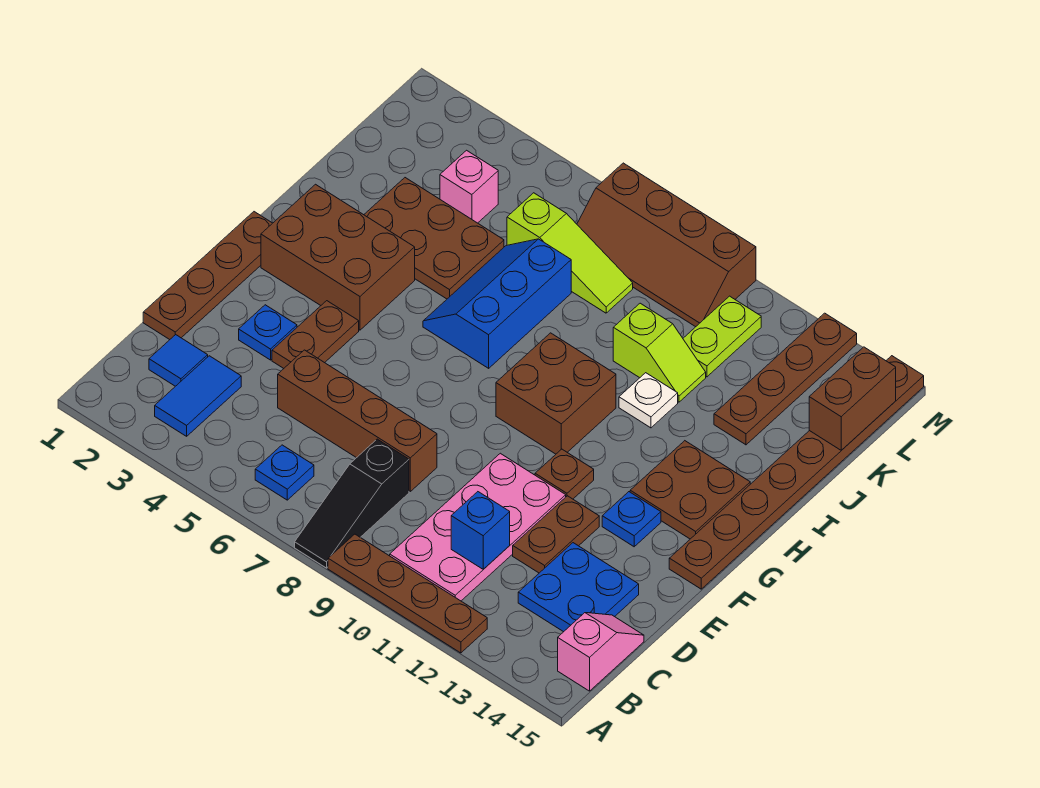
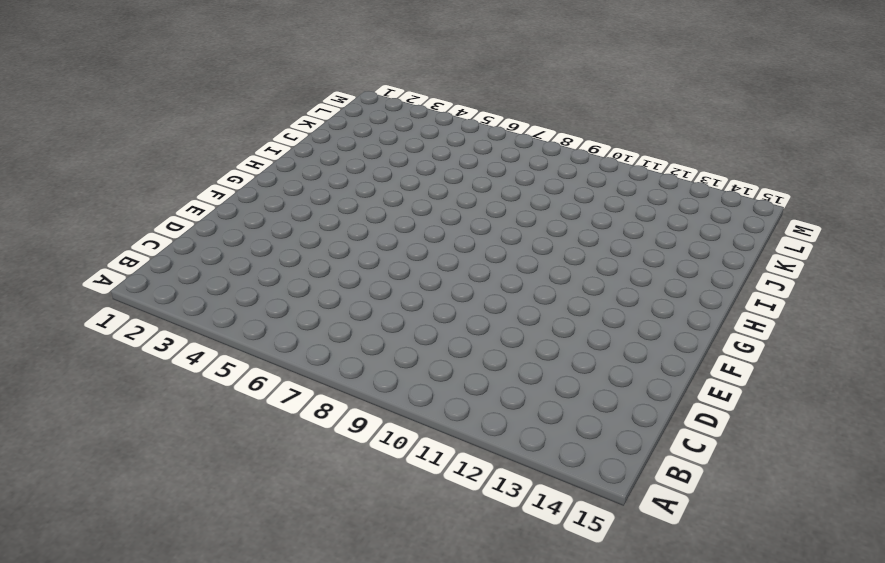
none -> black slope A8:C8 level 1 top C
none -> brown plate A9:A12 level 1
none -> blue tile B3:C3 level 1
none -> blue plate B6 level 1

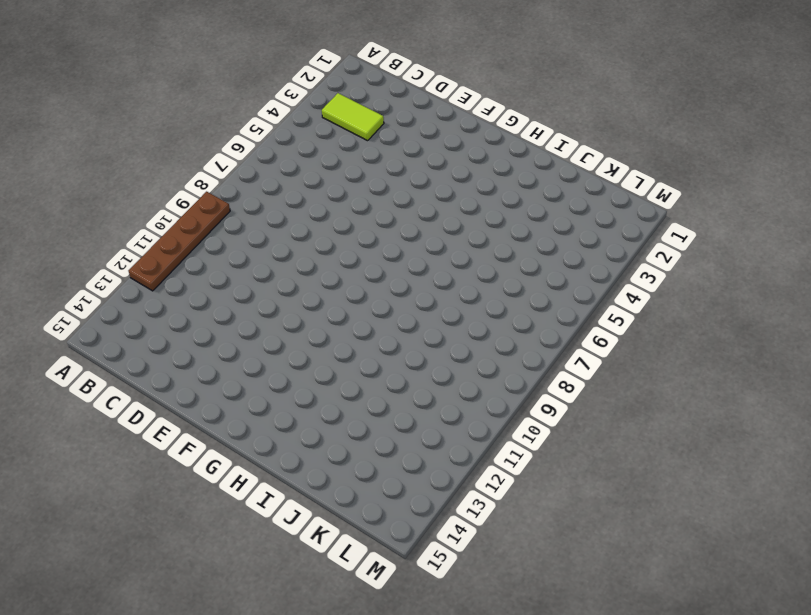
lime tile B3:C3 level 1 -> blue tile B3:C3 level 1
none -> black slope A8:C8 level 1 top C
none -> blue plate B6 level 1
none -> pink plate B10:E11 level 1
none -> pink slope B15:C15 level 1 top B

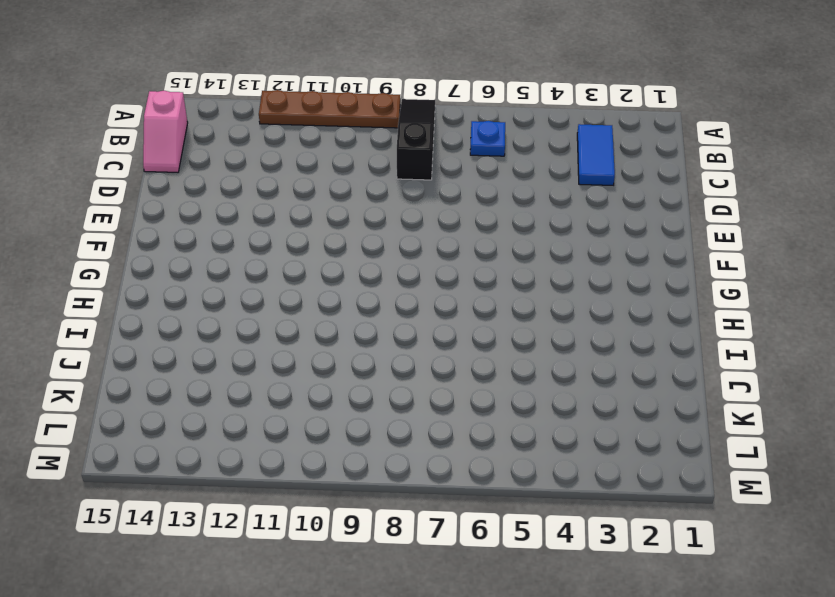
none -> pink plate B10:E11 level 1
none -> blue tile C2 level 1
none -> blue plate C13:D14 level 1
none -> brown plate D1:G1 level 1

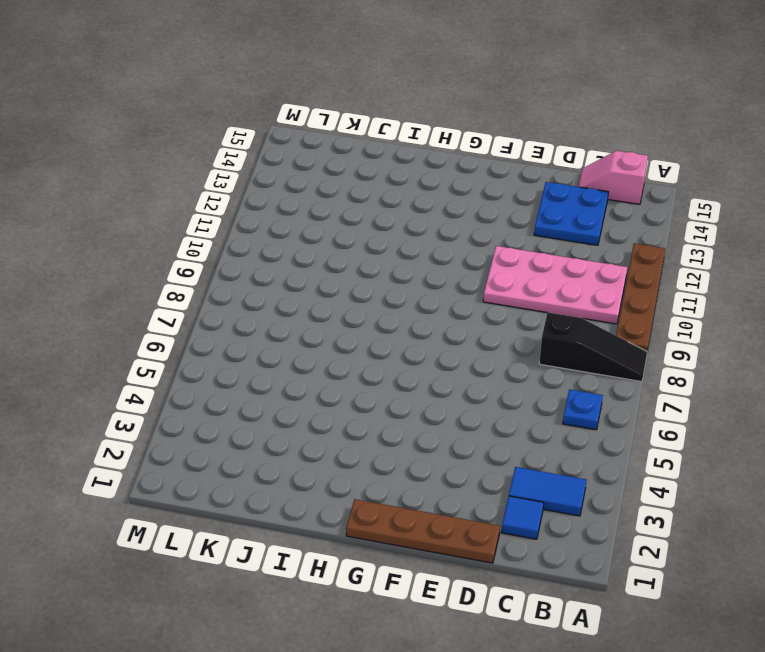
none -> brown brick D5:D8 level 1
none -> brown plate D12:E12 level 1
none -> blue plate E3 level 1
none -> brown plate E4:F4 level 1

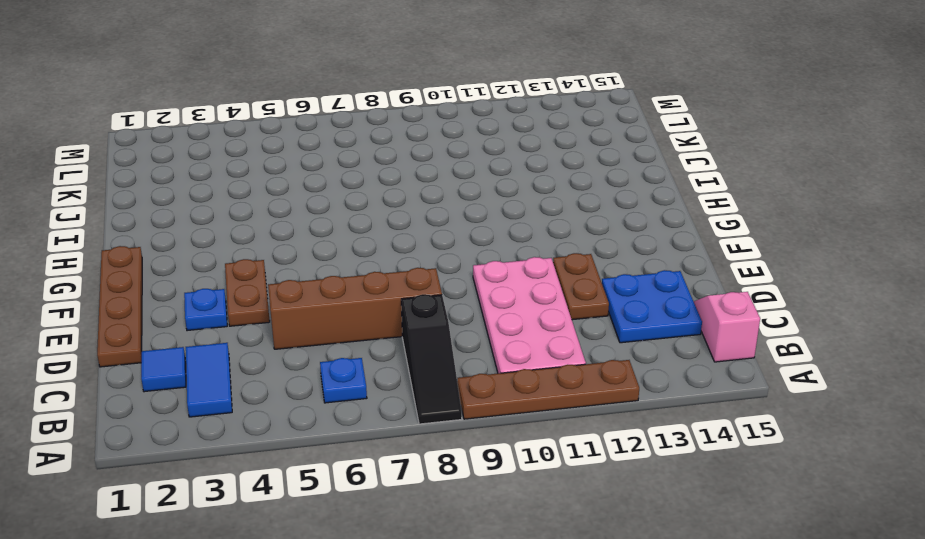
none -> brown plate F11 level 1
none -> blue plate F13 level 1
none -> brown plate F15:M15 level 1
none -> brown brick G2:H4 level 1

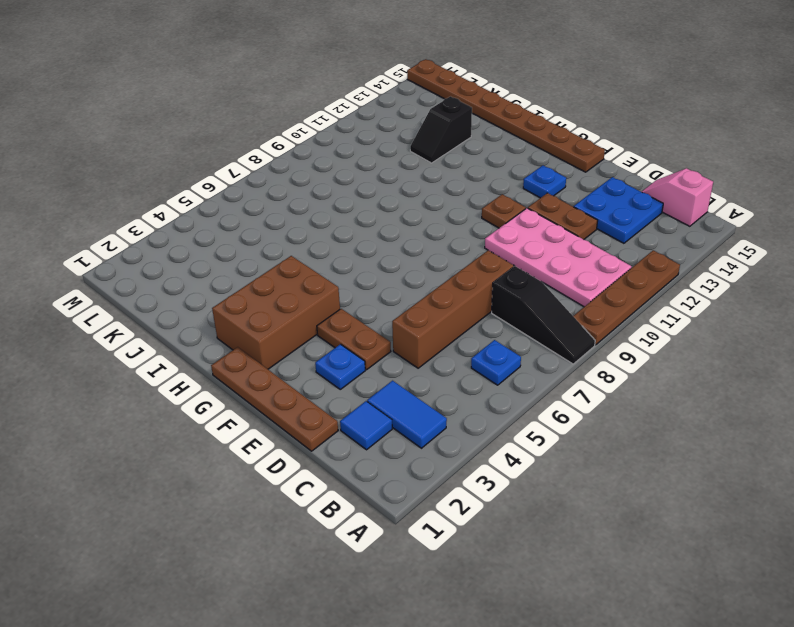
black slope J12:J13 level 1 top 13 -> brown plate J13:M13 level 1
none -> brown brick G9:H10 level 1
none -> brown plate G13:H14 level 1
none -> blue slope H6:J7 level 1 top 7
none -> brown plate I3:J5 level 1

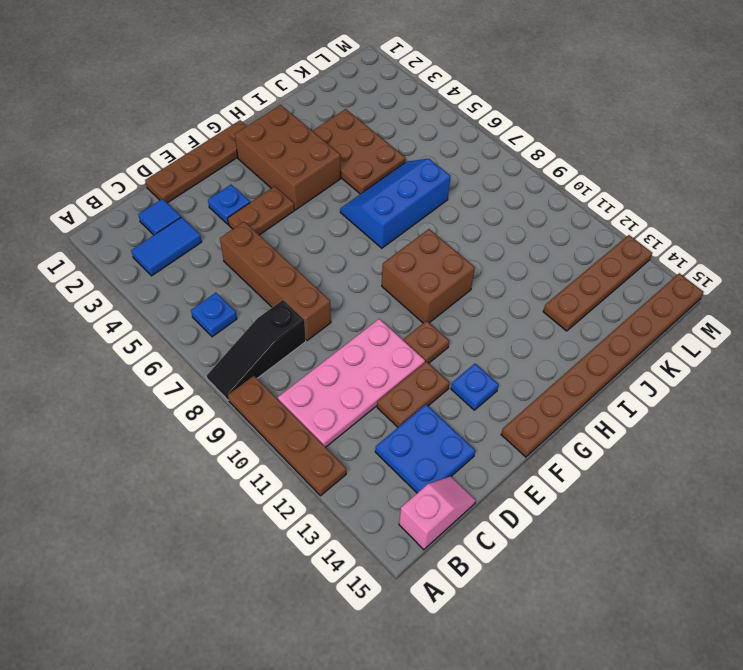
none -> brown plate G13:H14 level 1
none -> white plate I11 level 1
none -> lime slope J10:J11 level 1 top 10
none -> pink brick K4 level 1

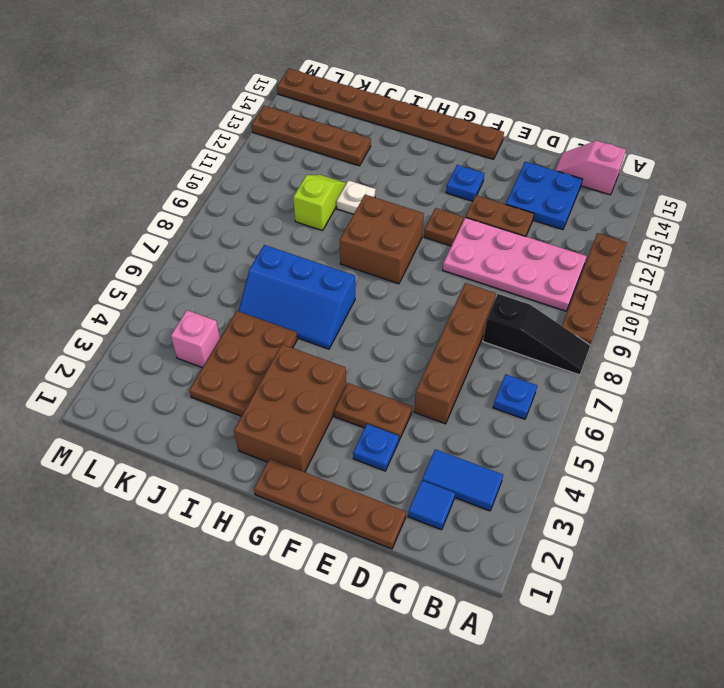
none -> brown plate G13:H14 level 1
none -> lime slope K6:K8 level 1 top 6
none -> lime plate K11:L11 level 1
none -> brown slope L7:M10 level 1 top M

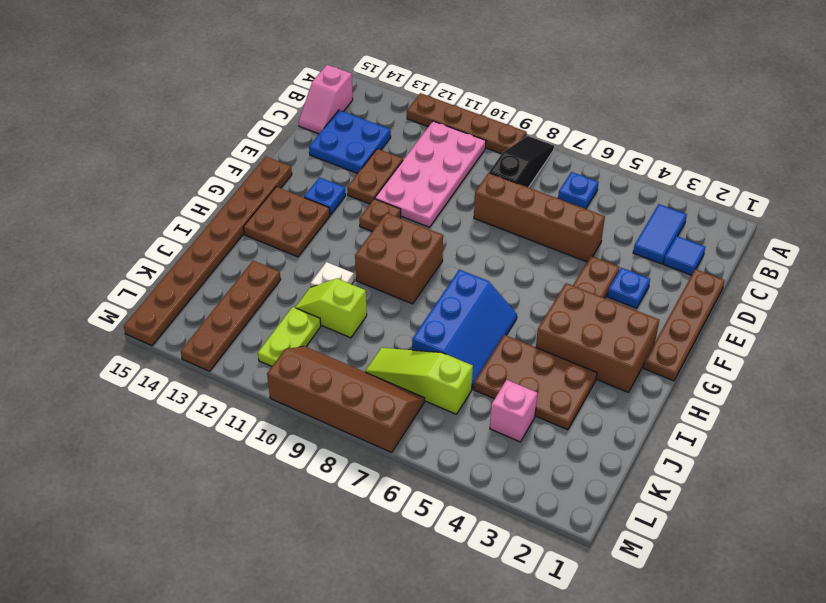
none -> blue brick C11 level 2
none -> brown brick K15:L15 level 2

